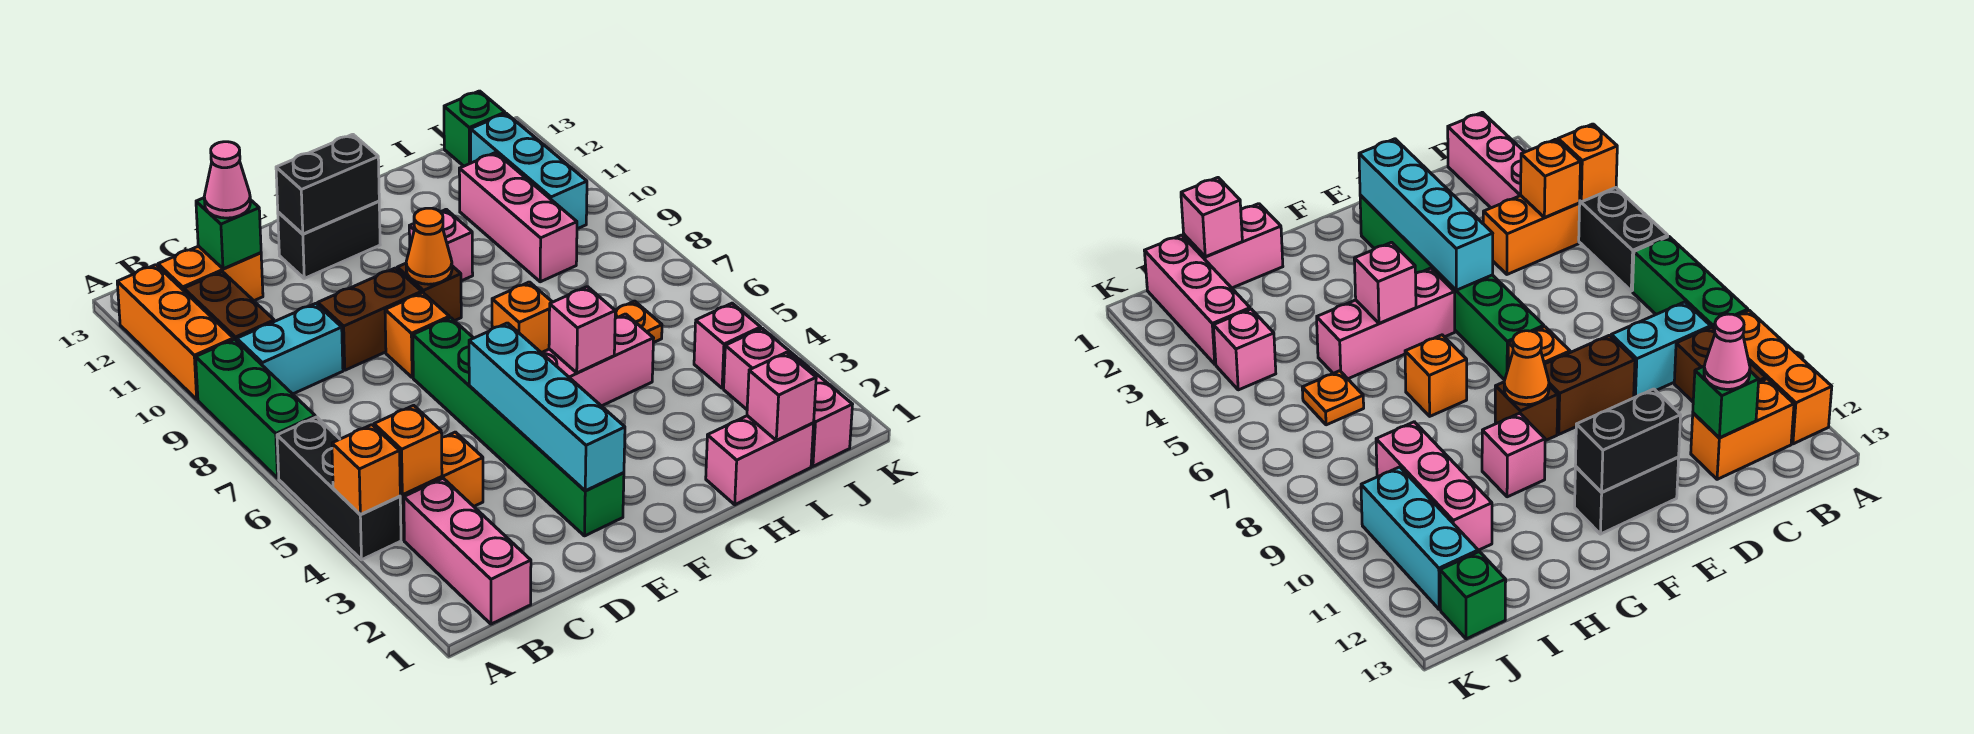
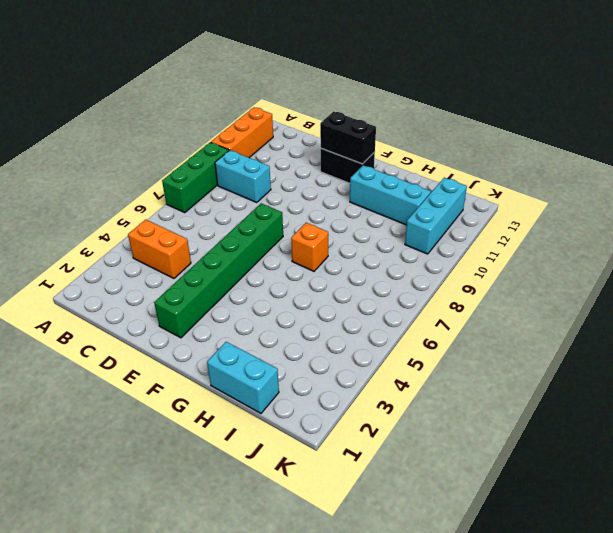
cyan brick G11:I11 level 1 -> pink brick I9:I11 level 1
cyan brick H1:I1 level 1 -> pink brick H1:I1 level 1
none -> black brick A4:A6 level 1
none -> pink brick B1:B3 level 1
none -> brown brick B10:B11 level 1
none -> orange brick B12:C12 level 1

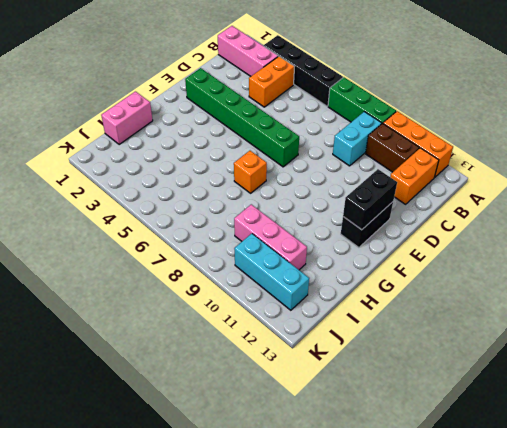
black brick A3:A6 level 1 -> black brick A4:A6 level 1
none -> brown brick D9:E9 level 1
none -> orange brick E8 level 1
none -> pink brick F5:H5 level 1
none -> brown brick F9 level 1

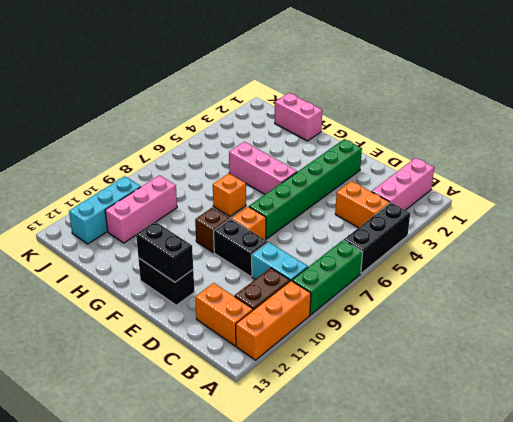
black brick D9:E9 level 1 -> brown brick D9:E9 level 1
none -> pink brick G10 level 1
none -> orange plate I6 level 1
none -> pink brick J1:J3 level 1
none -> pink brick J4 level 1

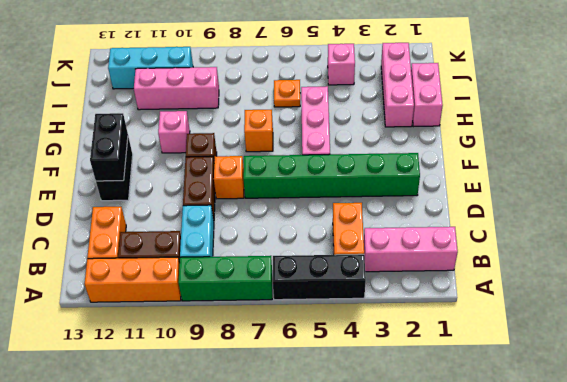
pink brick H2:J2 level 1 -> pink brick J1:J3 level 1
none -> green brick J13 level 1
none -> orange brick A4 level 2
none -> orange brick B4 level 2
none -> green brick C12 level 2

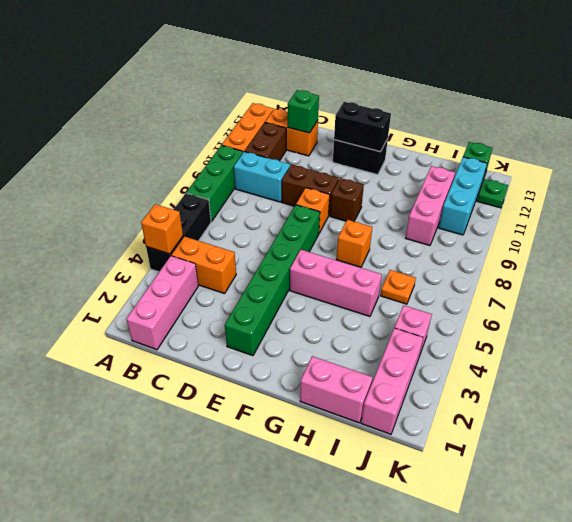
green plate K12 level 1 -> none
none -> pink brick G10 level 1
none -> orange brick B4 level 2
none -> cyan brick E2:E5 level 2
none -> orange cone F9 level 2

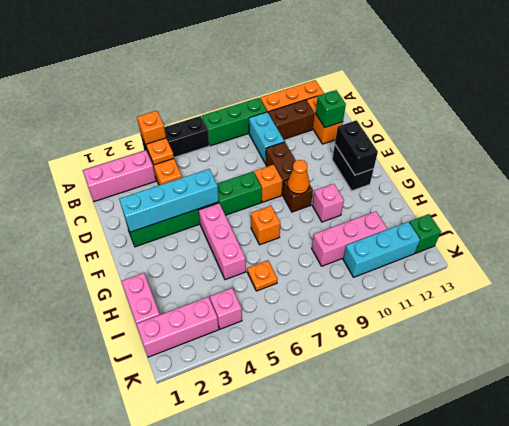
orange plate B4 level 2 -> orange brick B4 level 2
none -> pink brick G5 level 2
none -> pink brick I1 level 2
none -> pink cone C12 level 3

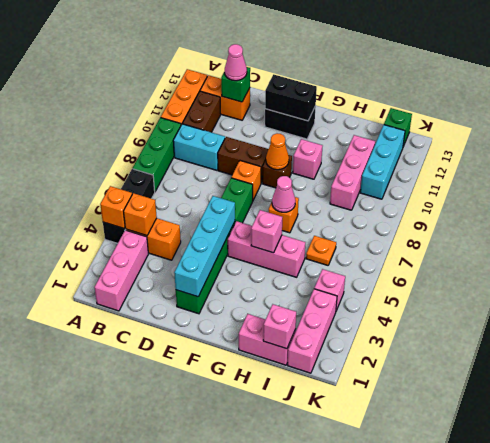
pink cone G7 level 2 -> none

